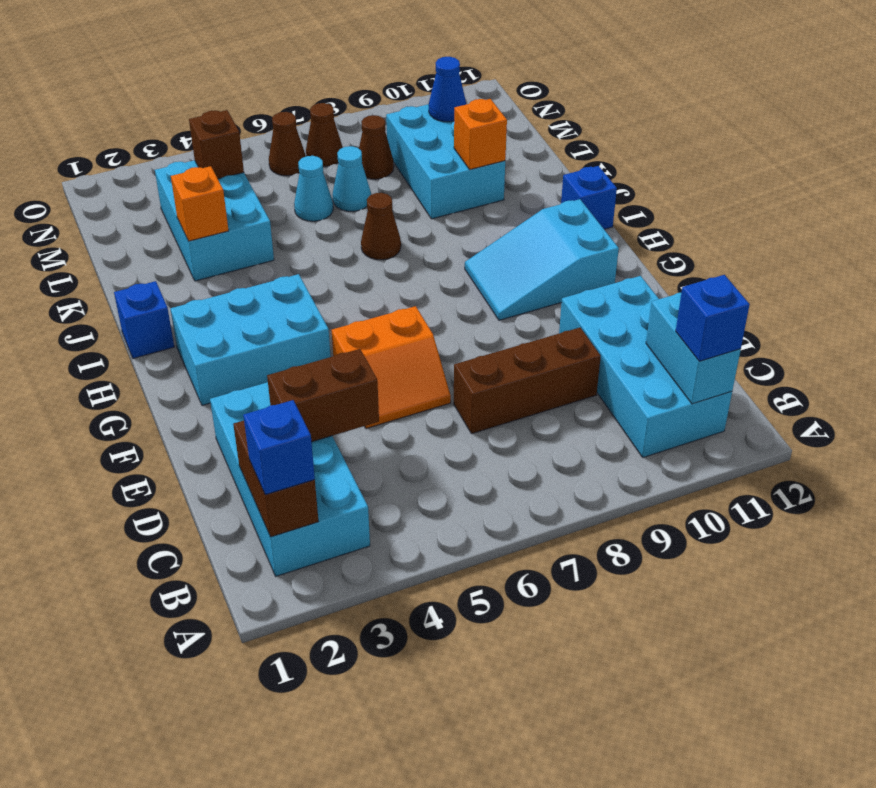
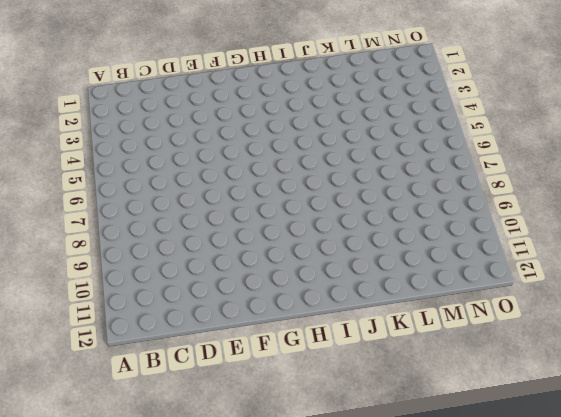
none -> cyan brick B2:E3 level 1
none -> cyan brick B10:E11 level 1
none -> brown brick D7:D9 level 1

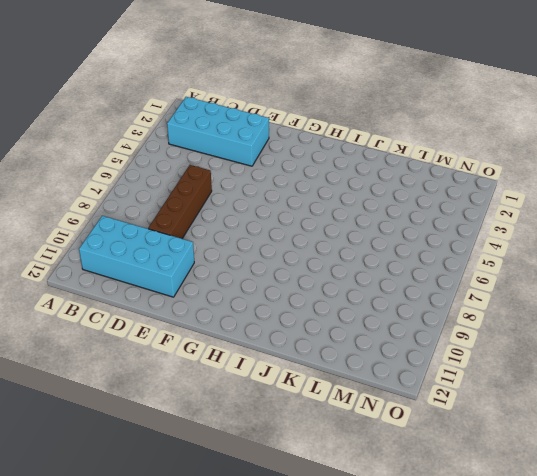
brown brick D6:D9 level 1 -> brown brick D7:D9 level 1
none -> orange slope E5:F6 level 1 top F
none -> cyan brick G2:H4 level 1
none -> cyan slope G9:H11 level 1 top 11

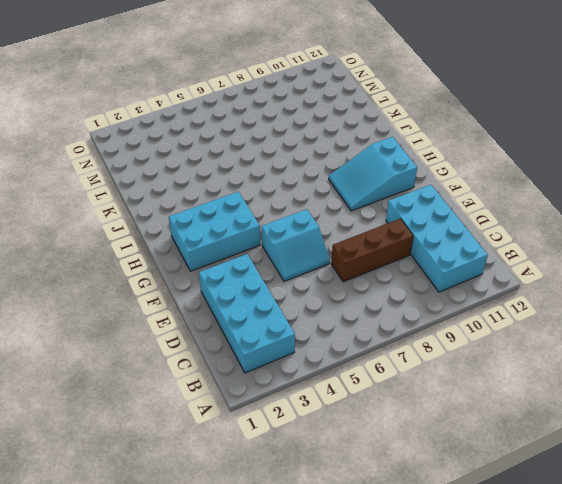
cyan slope E5:F6 level 1 top F -> orange slope E5:F6 level 1 top F
none -> blue brick I1 level 1
none -> blue brick I12 level 1
none -> brown cone J7 level 1

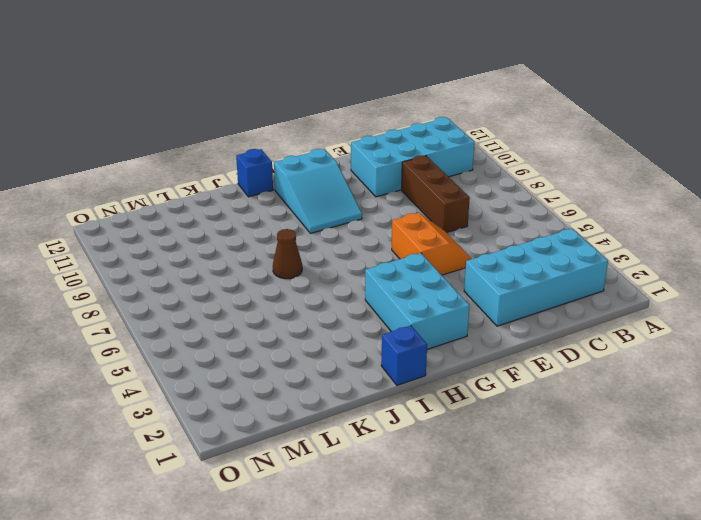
none -> cyan brick K3:M4 level 1
none -> cyan brick K9:M10 level 1
none -> cyan cone L6 level 1

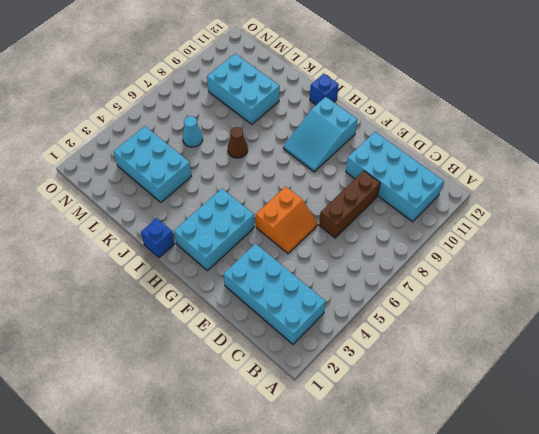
none -> cyan cone L7 level 1
none -> brown cone M8 level 1
none -> brown cone N6 level 1

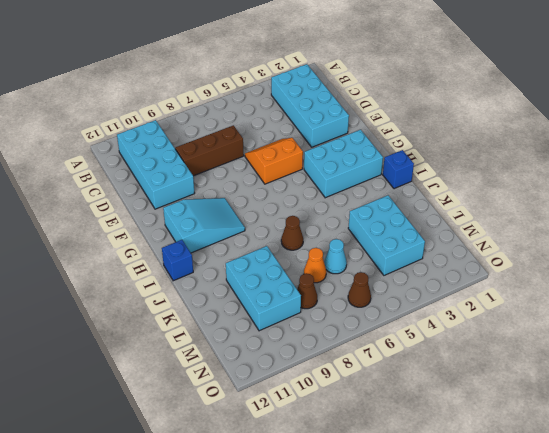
orange cone L7 level 1 -> cyan cone L7 level 1
none -> brown cone N7 level 1
none -> brown brick B2:C2 level 2
none -> cyan brick B11:C11 level 2

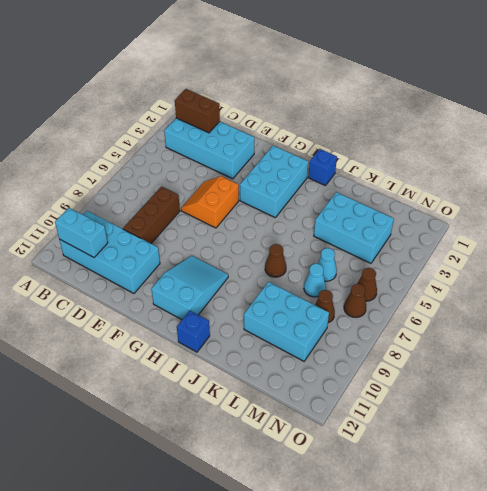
none -> brown brick D3:D4 level 2
none -> orange brick K3 level 2
none -> orange brick K10 level 2

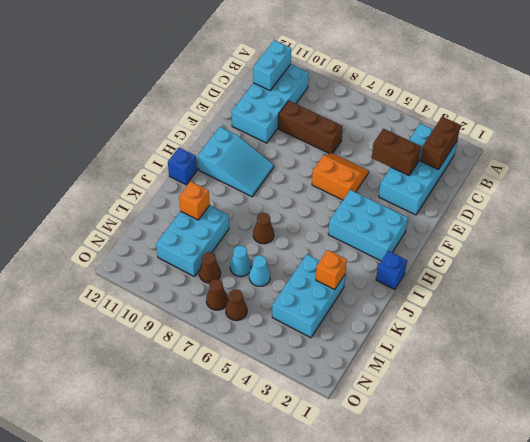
none -> brown brick M4 level 2
none -> blue cone M10 level 2
none -> blue brick B2 level 3

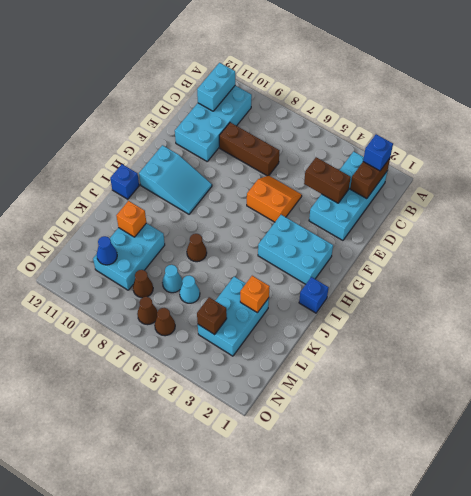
none -> blue brick B11 level 3

